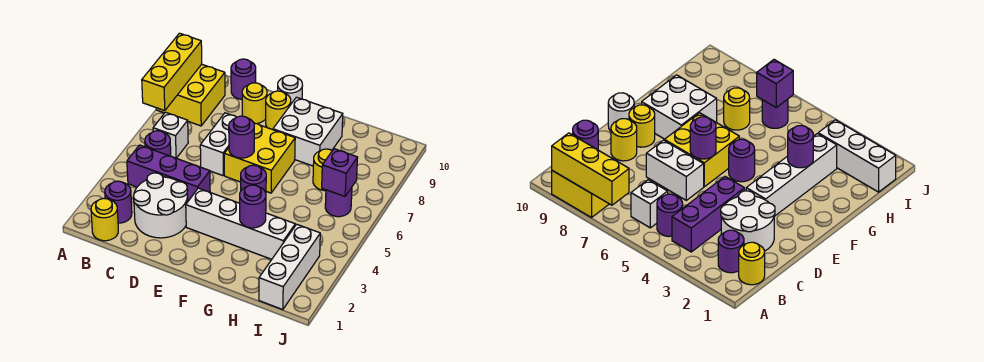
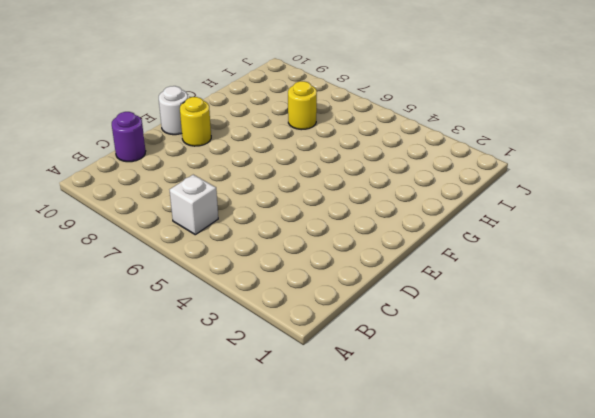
none -> yellow brick A8:B9 level 1
none -> yellow round brick B1 level 1
none -> purple round brick B2 level 1

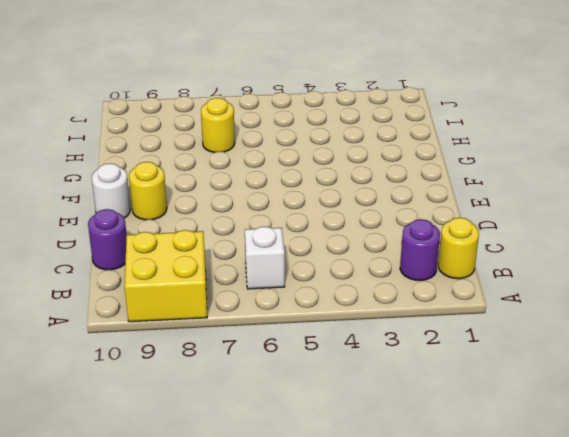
none -> purple brick B4:D4 level 1
none -> purple round brick B5 level 1
none -> white round brick C2:D3 level 1

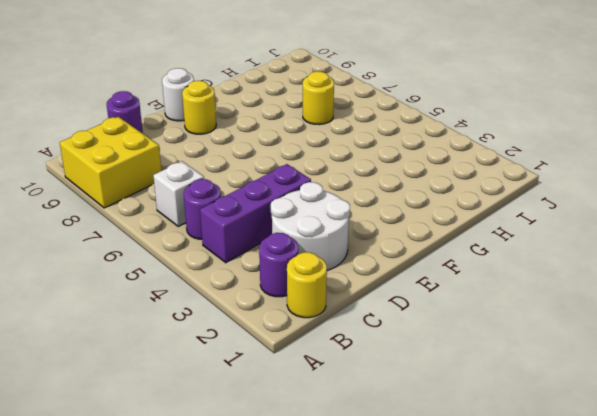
none -> white brick D6:D7 level 1
none -> yellow round brick D9 level 1
none -> white brick E3:H3 level 1

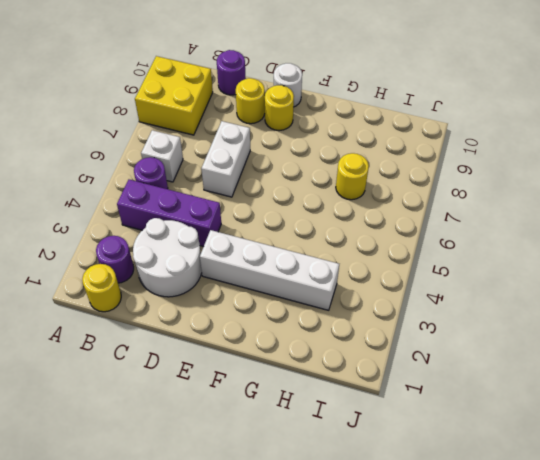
none -> yellow brick E6:F7 level 1
none -> purple round brick F5 level 1
none -> white brick F8:G9 level 1

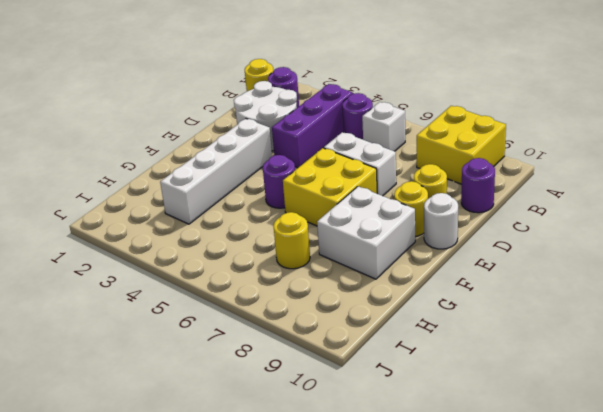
none -> white brick I1:I3 level 1
none -> purple round brick I6 level 1
none -> yellow brick A7:A9 level 2

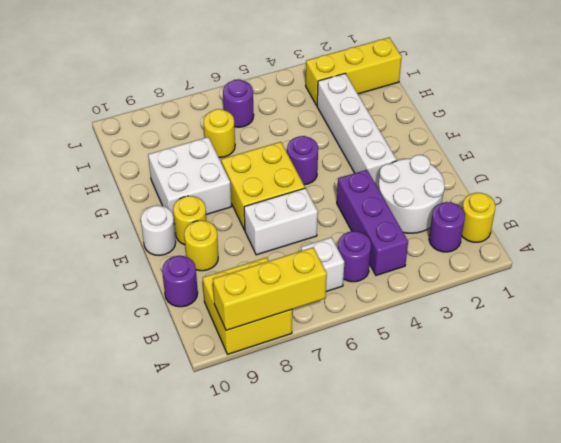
yellow brick I1:I3 level 1 -> white brick I1:I3 level 1
none -> purple round brick E6 level 2
none -> purple round brick G3 level 2
none -> purple brick I6 level 2

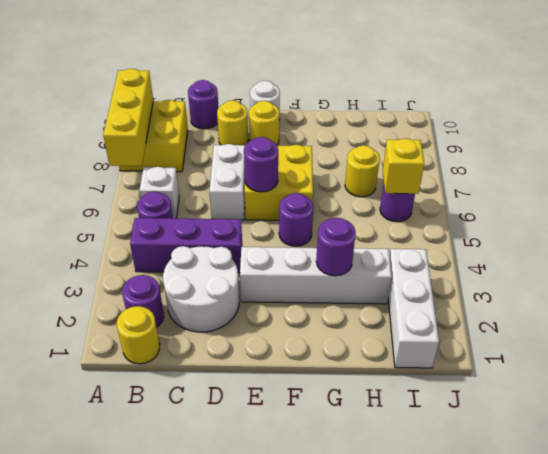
yellow brick I6 level 2 -> purple brick I6 level 2
none -> white brick F8:G9 level 1

